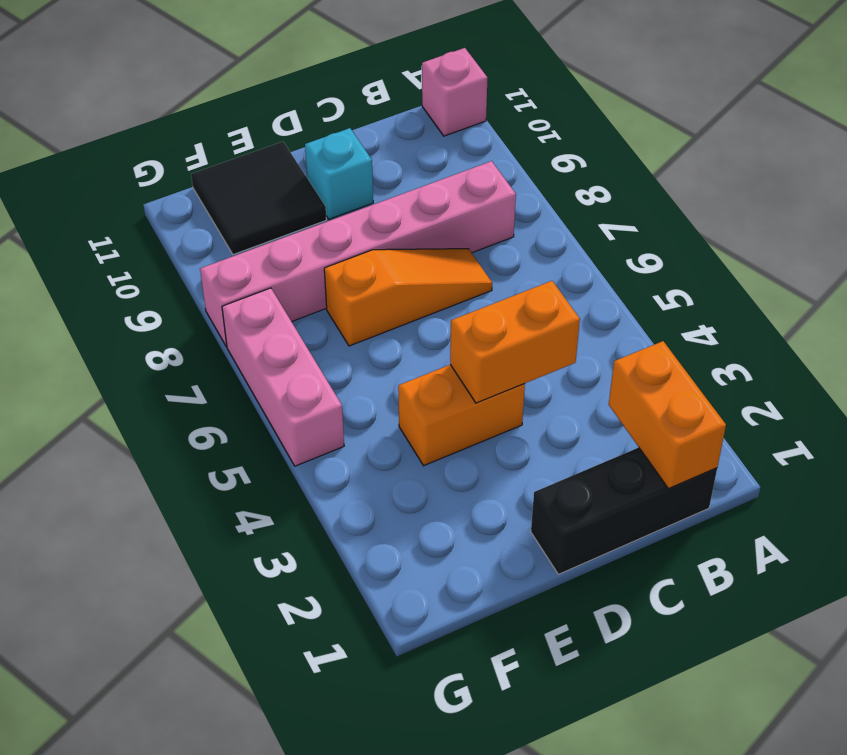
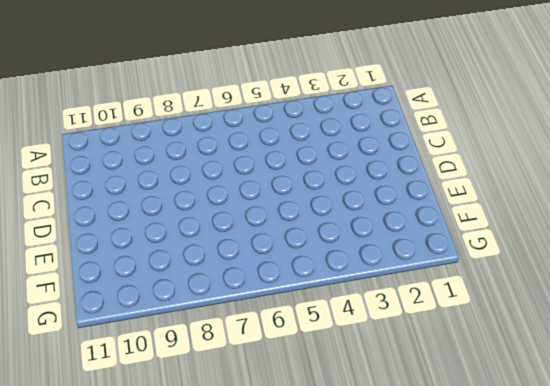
none -> pink brick A11 level 1
none -> black brick B1:D1 level 1

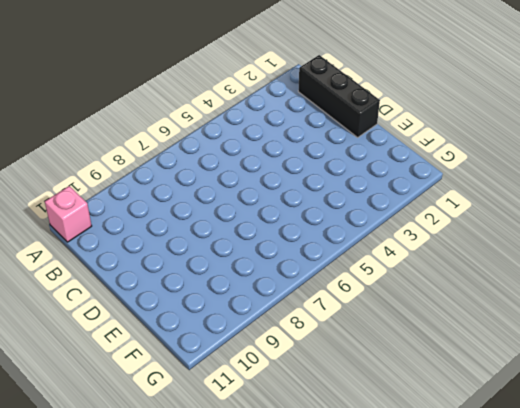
none -> pink brick B8:G8 level 1
none -> orange slope C7:E7 level 1 top E

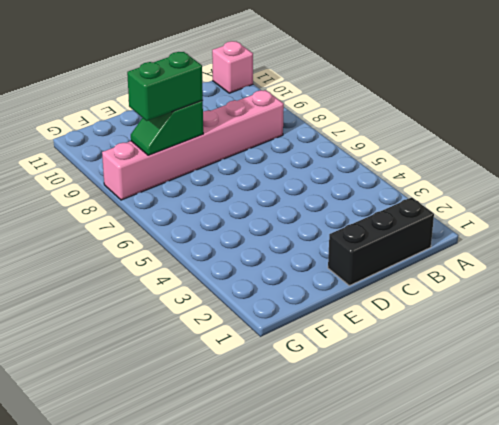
green slope E8:F8 level 2 top E -> none
green brick E8:F8 level 3 -> none
none -> orange slope C7:E7 level 1 top E
none -> orange brick D4:E4 level 1

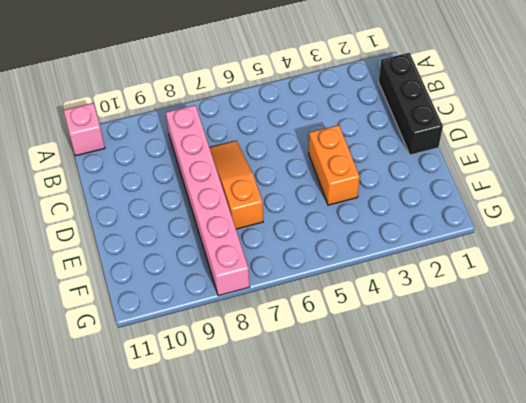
none -> cyan brick D10 level 1
none -> black tile E10:F11 level 1

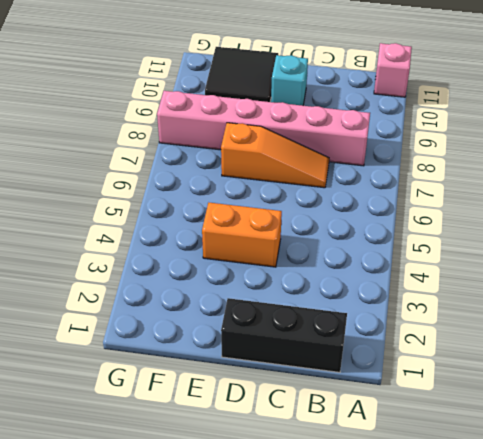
none -> pink brick G5:G7 level 1
none -> orange brick B1:B2 level 2

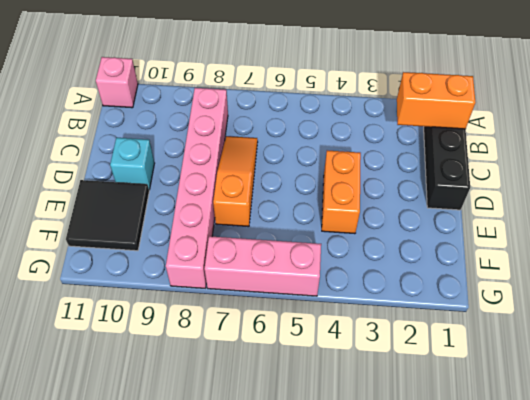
none -> orange brick C4:D4 level 2

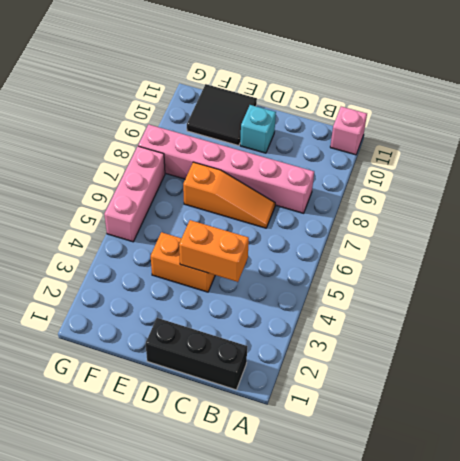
none -> orange brick B1:B2 level 2

